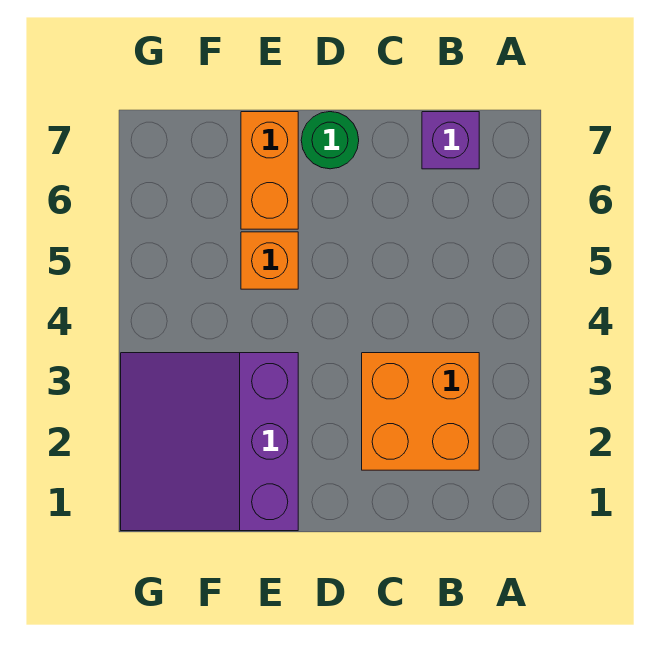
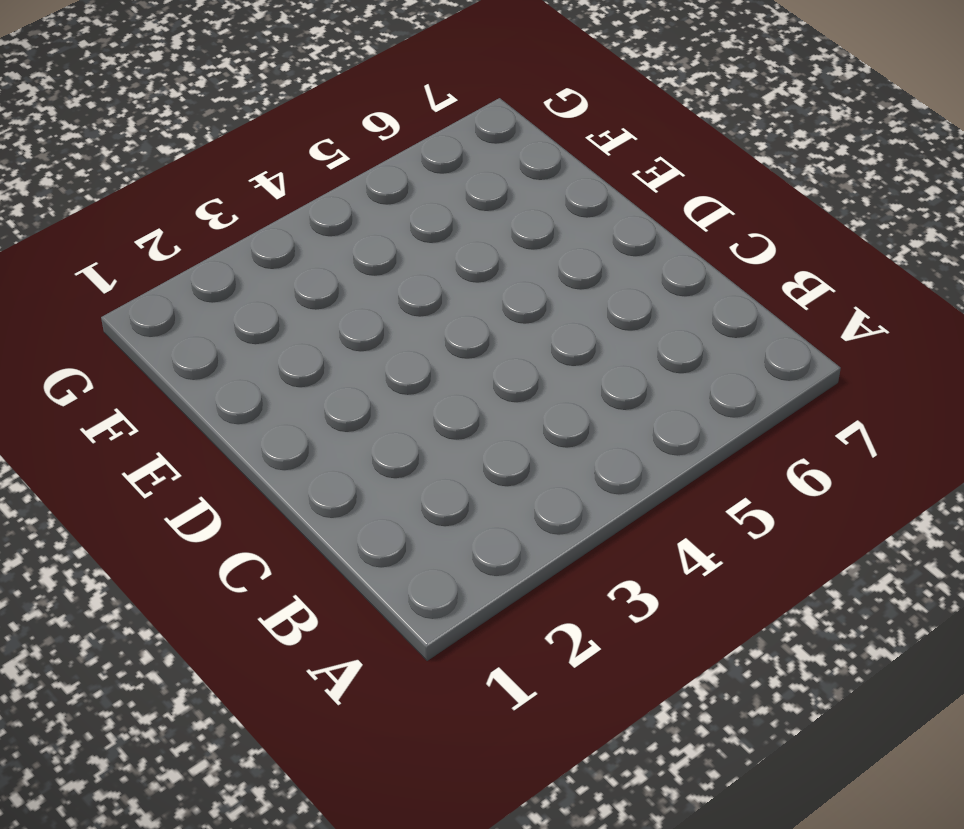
none -> orange brick B2:C3 level 1
none -> purple brick B7 level 1

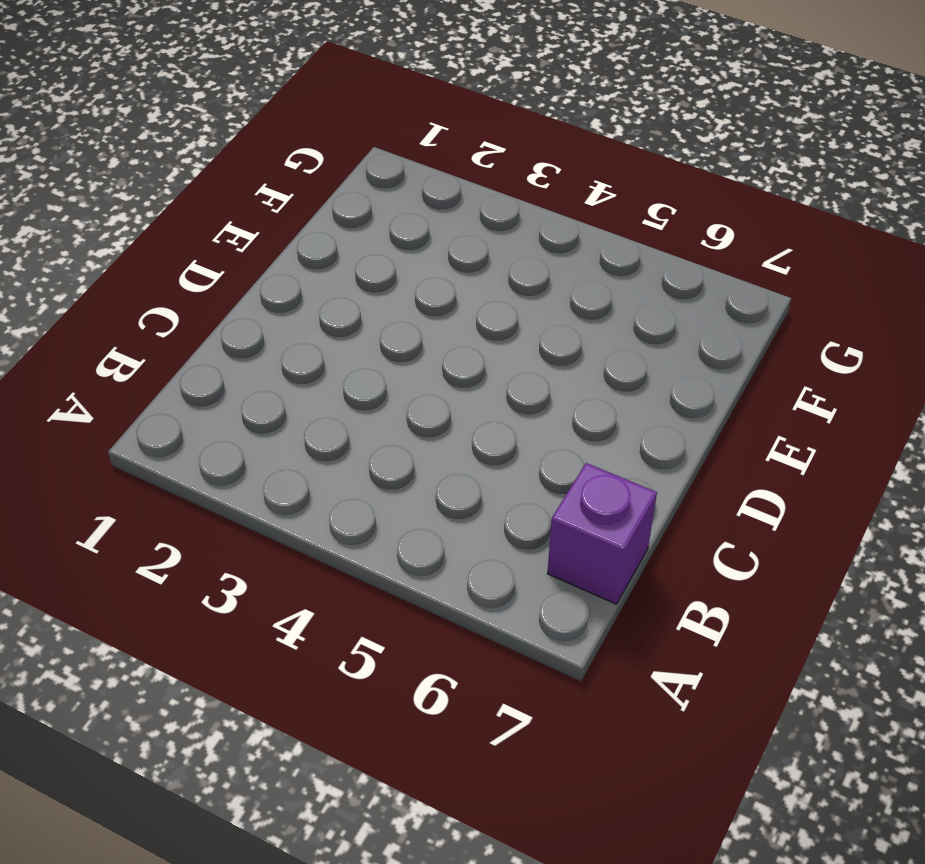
none -> orange brick B2:C3 level 1
none -> green round brick D7 level 1

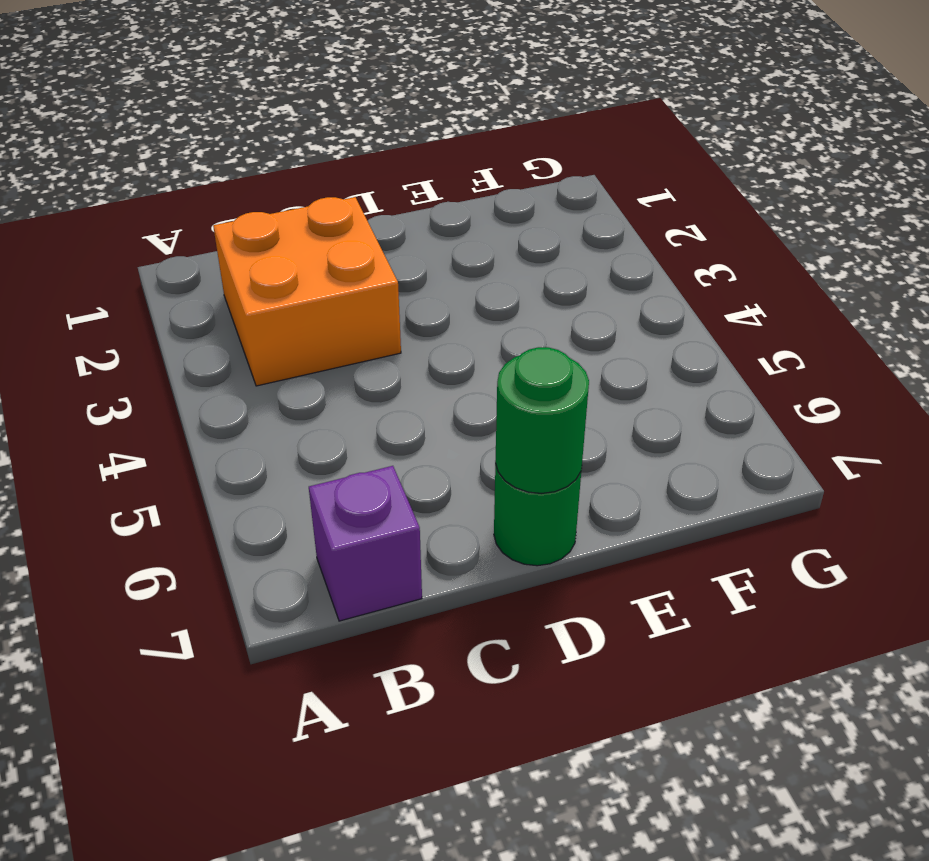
green round brick D7 level 2 -> none
none -> purple slope E1:G3 level 1 top E
none -> orange brick E5 level 1

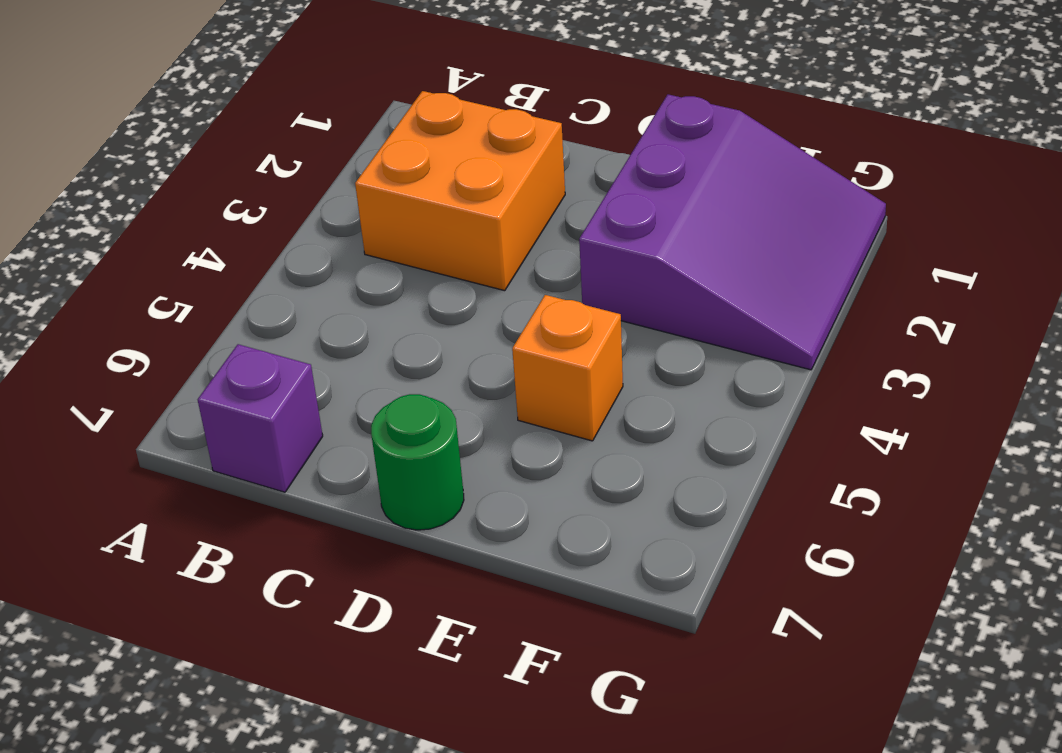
none -> orange brick E6:E7 level 1

